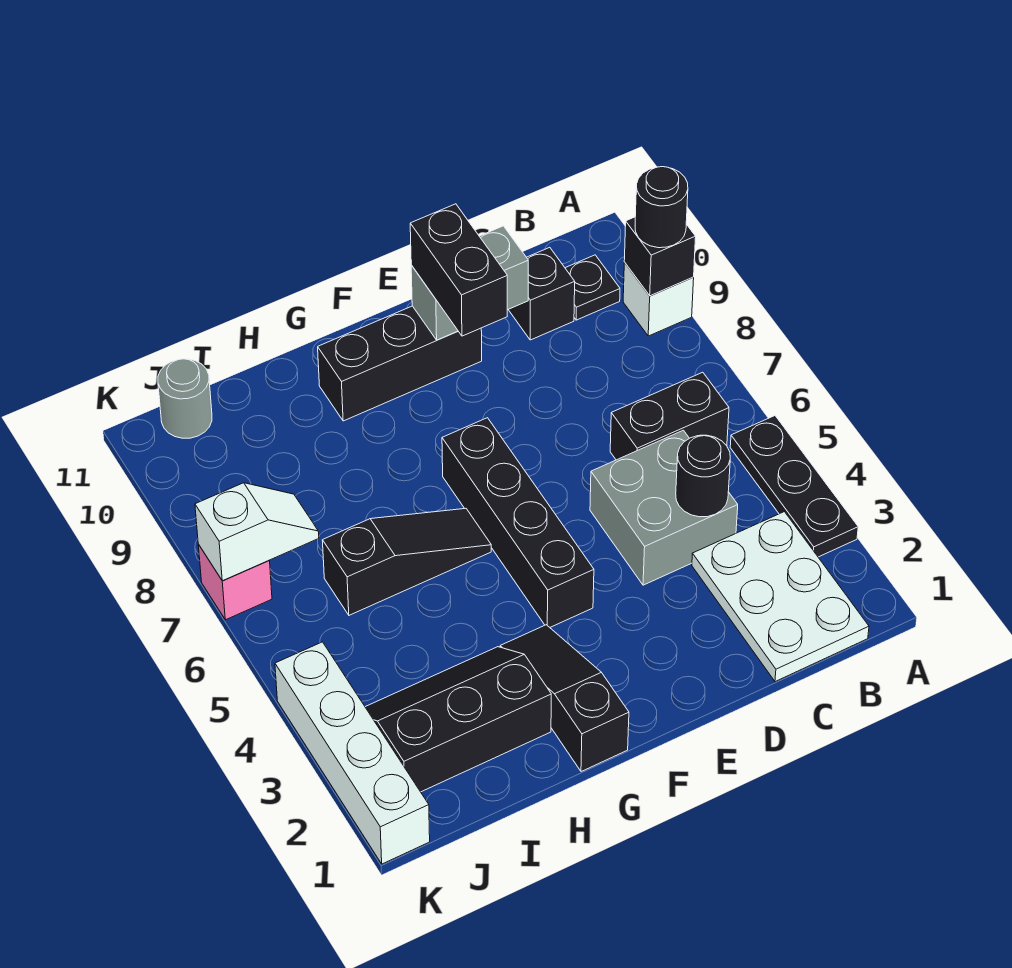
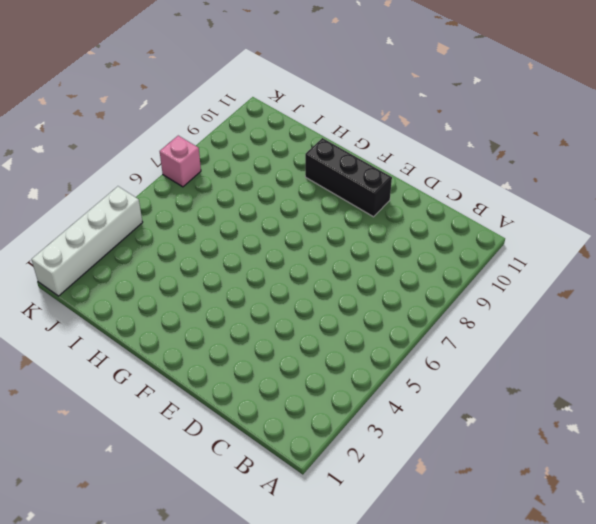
none -> black plate A3:A5 level 1
none -> white brick A9 level 1
none -> white plate B1:C3 level 1

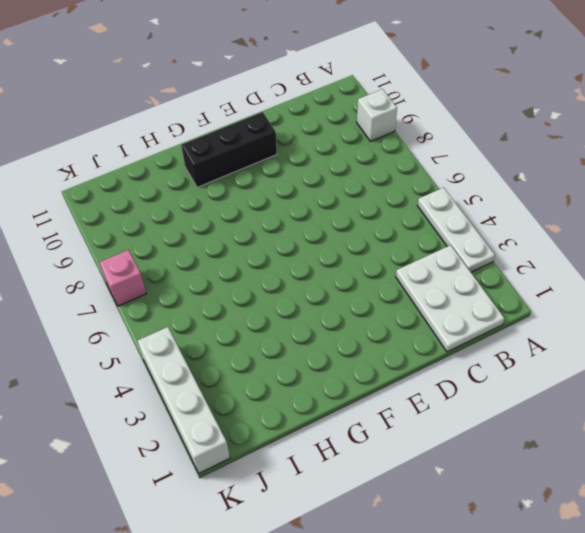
white plate A3:A5 level 1 -> black plate A3:A5 level 1
none -> black brick B6:C6 level 1
none -> black plate B10 level 1
none -> grey brick C4:D5 level 1

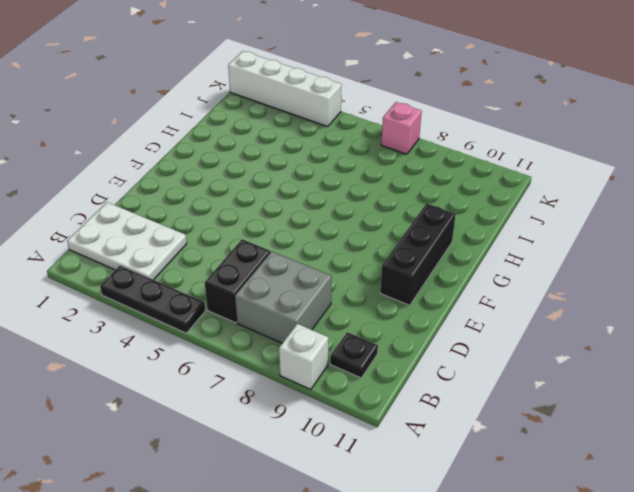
grey brick B7:C8 level 1 -> grey brick C4:D5 level 1
none -> black brick C10 level 1
none -> black brick F4:F7 level 1
none -> black slope G1:G3 level 1 top 1

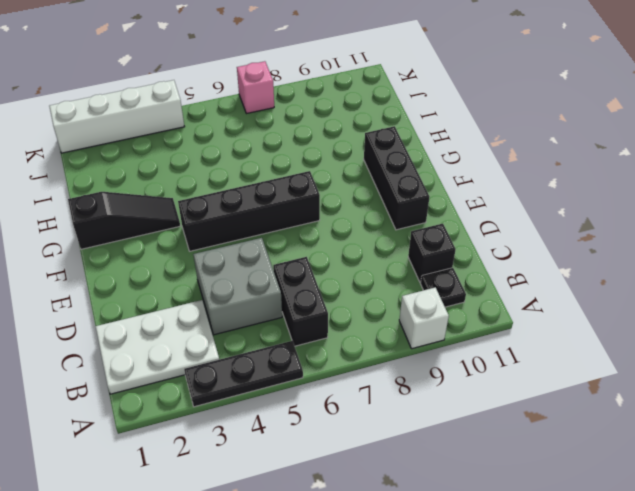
none -> black slope G6:I6 level 1 top I
none -> black slope H2:J3 level 1 top 2
none -> grey round brick J11 level 1

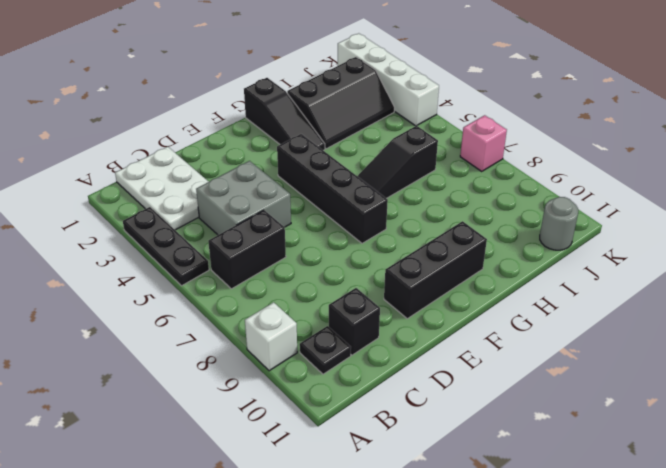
none -> black brick A9 level 2
none -> black round brick C4 level 2
none -> grey brick D10:E10 level 2

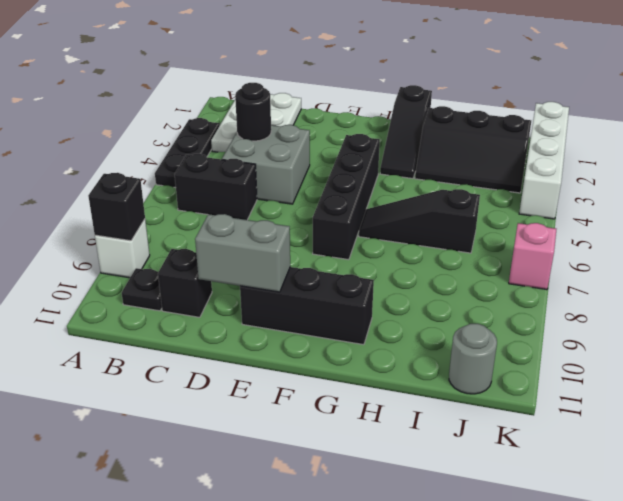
none -> white slope J7:K7 level 2 top K
none -> black round brick A9 level 3
none -> black brick E9:E10 level 3

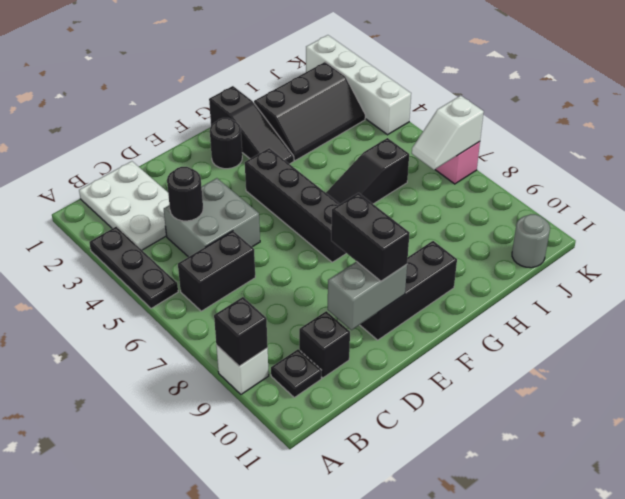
black round brick F2 level 1 -> black round brick A9 level 3

